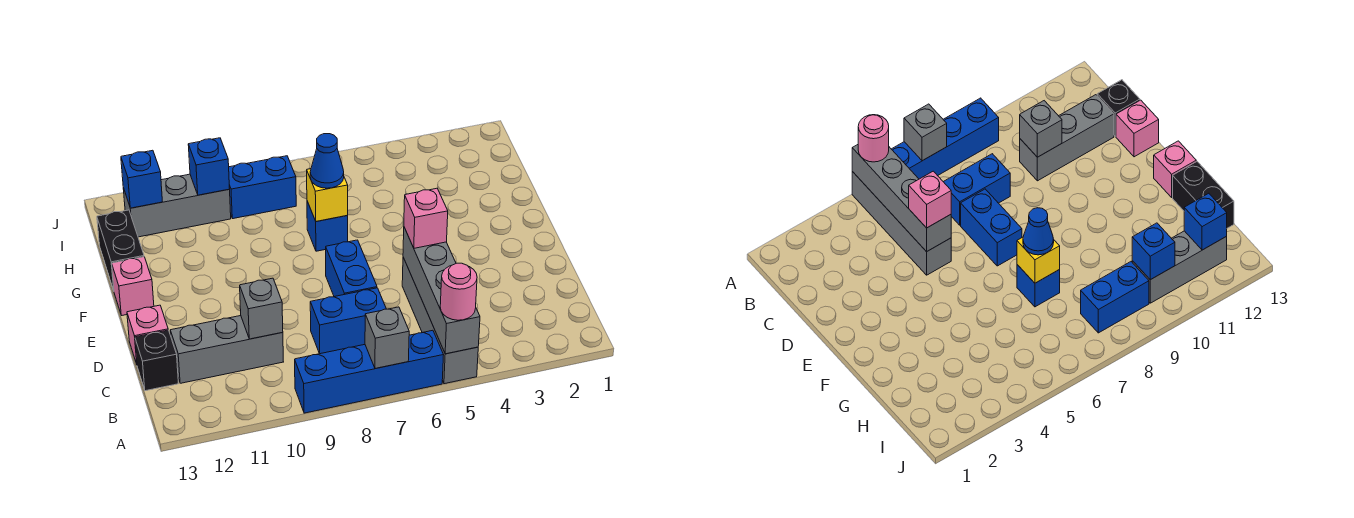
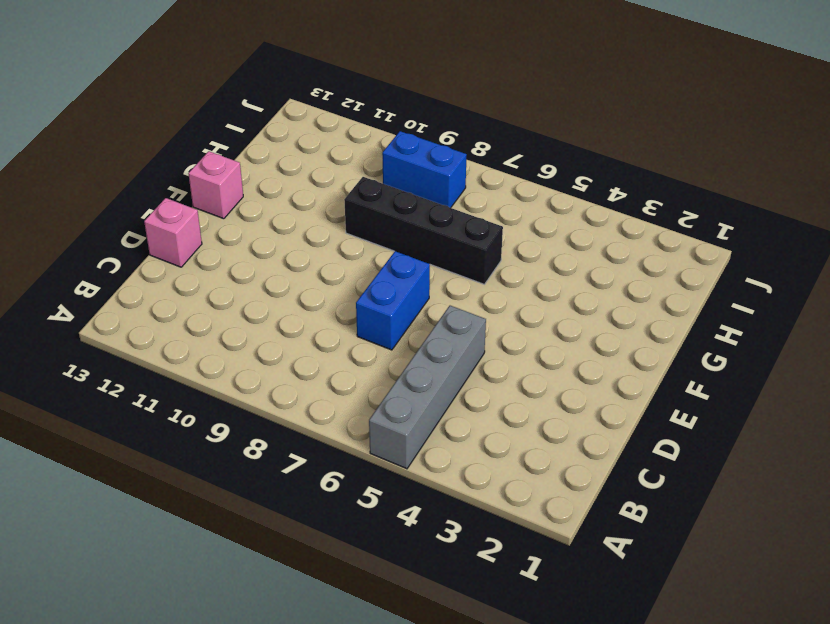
black brick G6:G9 level 1 -> blue brick G7 level 1
none -> blue brick A6:A9 level 1
none -> blue brick C7:C8 level 1
none -> grey brick C10:C12 level 1

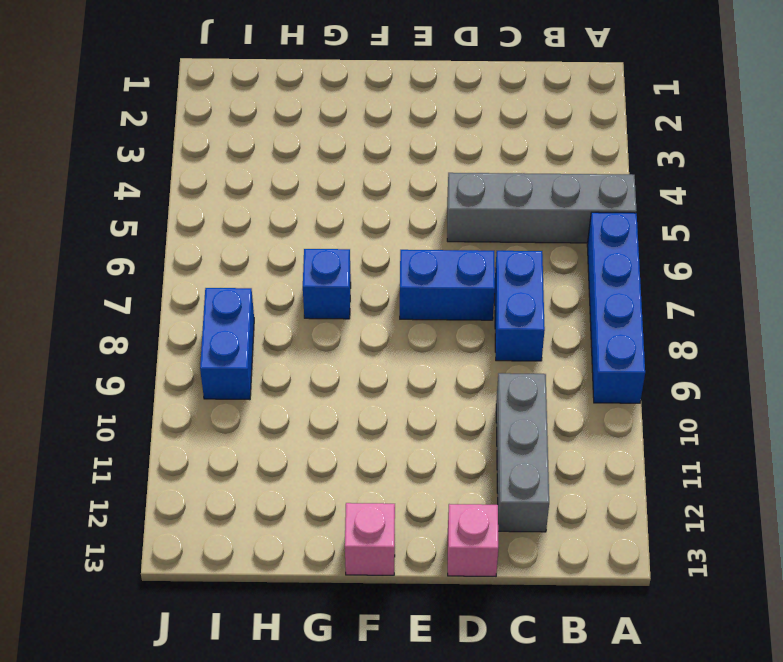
none -> black brick C13 level 1
none -> black brick G13:H13 level 1
none -> grey brick I10:I12 level 1

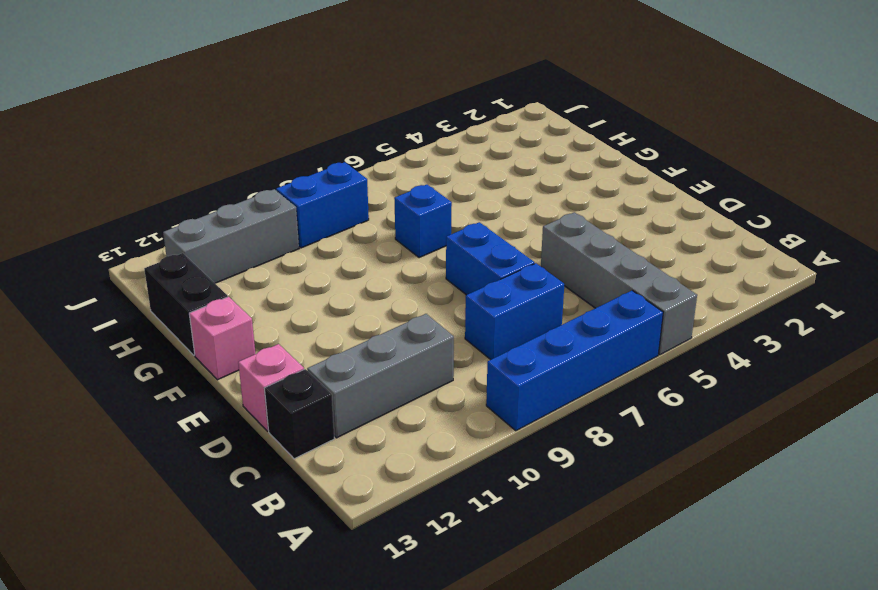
none -> grey brick A5:D5 level 2
none -> grey brick A7 level 2
none -> grey brick C10 level 2

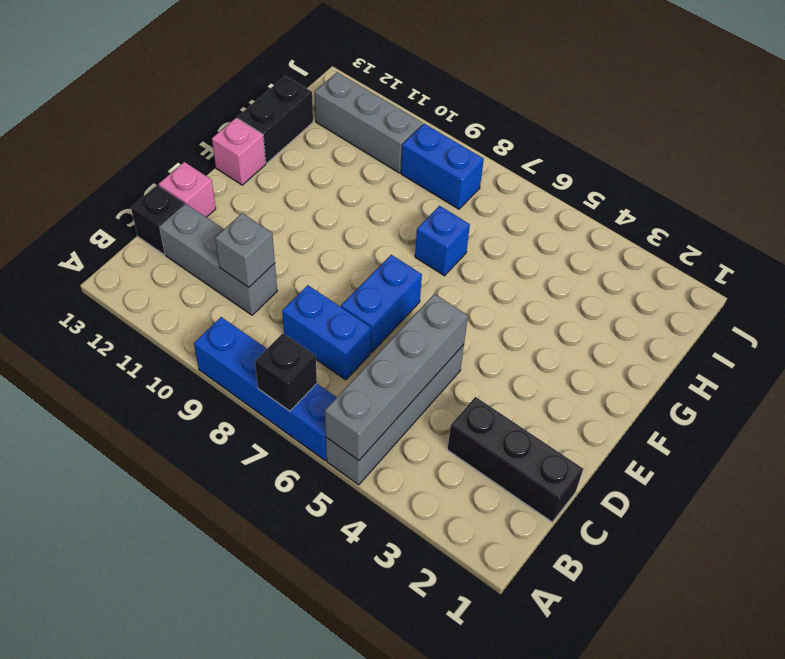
black brick A7 level 2 -> grey brick A7 level 2
black brick C1:C3 level 1 -> none
none -> yellow brick G7 level 2
none -> blue brick I10 level 2
none -> blue brick I12 level 2

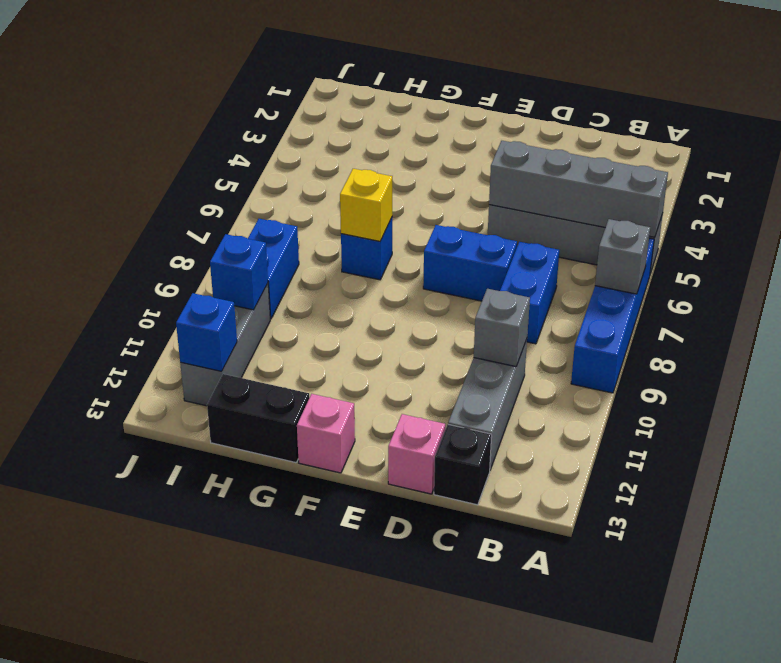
none -> pink round brick A5 level 3
none -> pink brick D5 level 3
none -> blue cone G7 level 3

